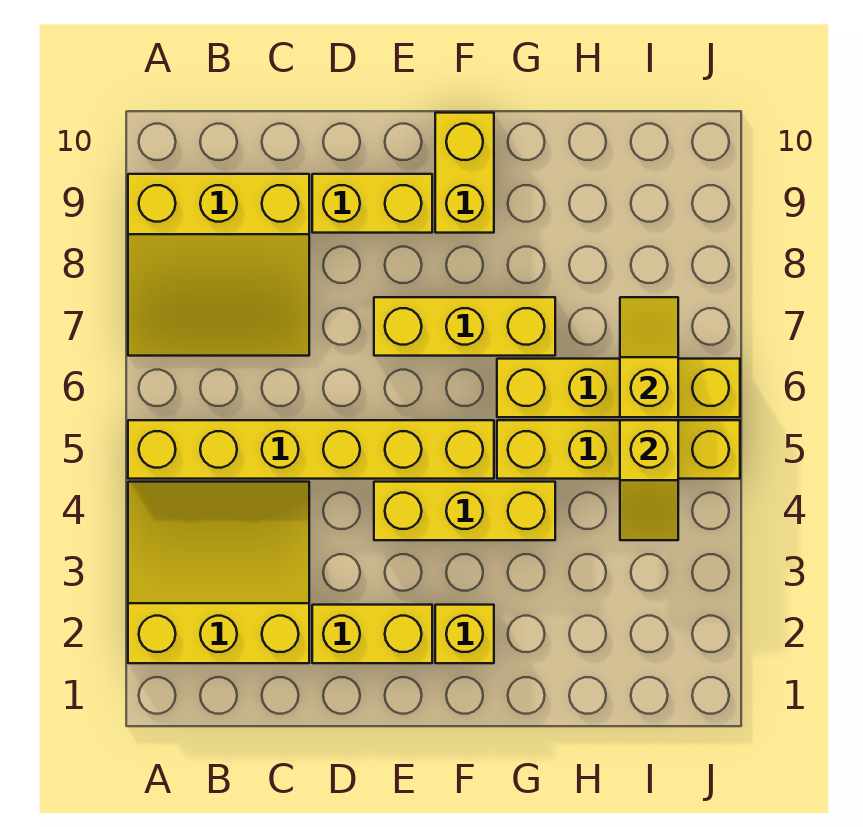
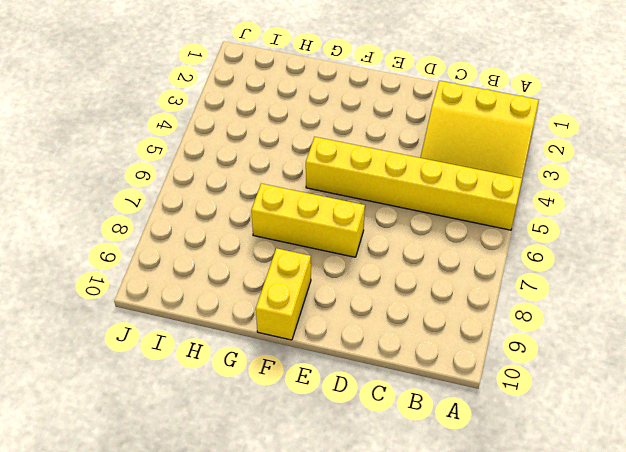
none -> yellow slope A7:C9 level 1 top 9
none -> yellow brick D2:E2 level 1
none -> yellow brick D9:E9 level 1

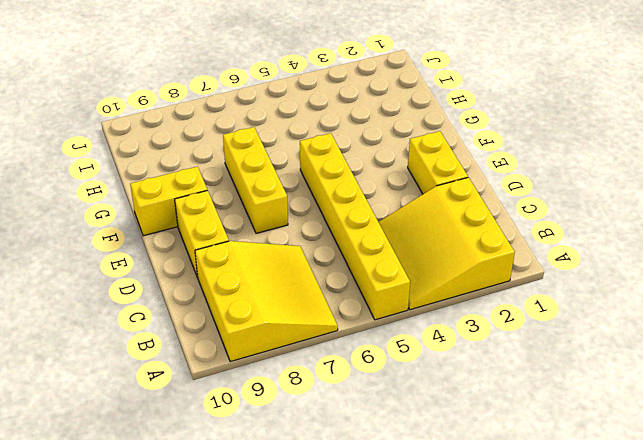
none -> yellow brick E4:G4 level 1
none -> yellow brick F2 level 1
none -> yellow brick G5:J5 level 1

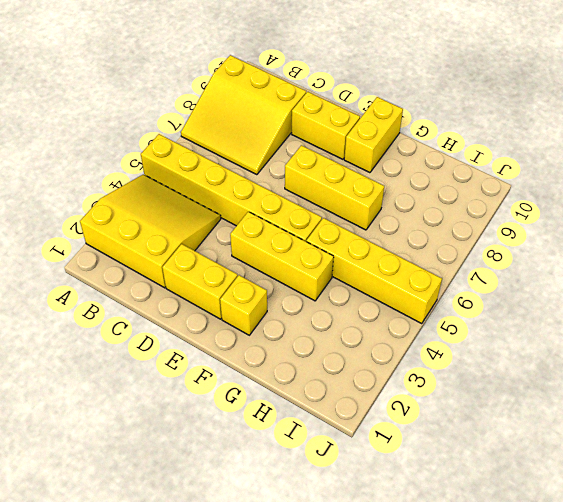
none -> yellow brick G6:J6 level 1
none -> yellow slope I4:I5 level 2 top 5
none -> yellow slope I6:I7 level 2 top 6

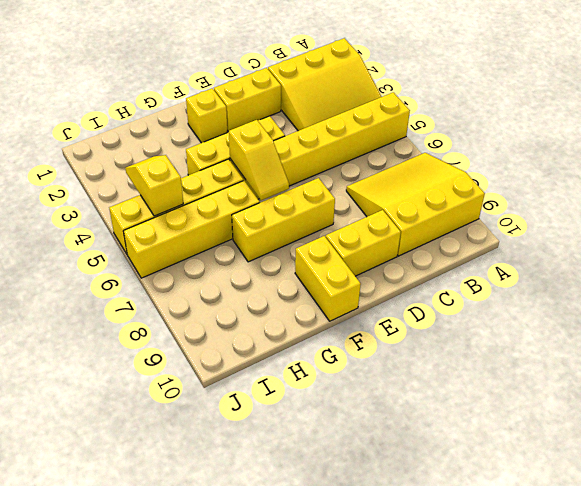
yellow slope F5:F6 level 2 top 5 -> yellow slope I6:I7 level 2 top 6

